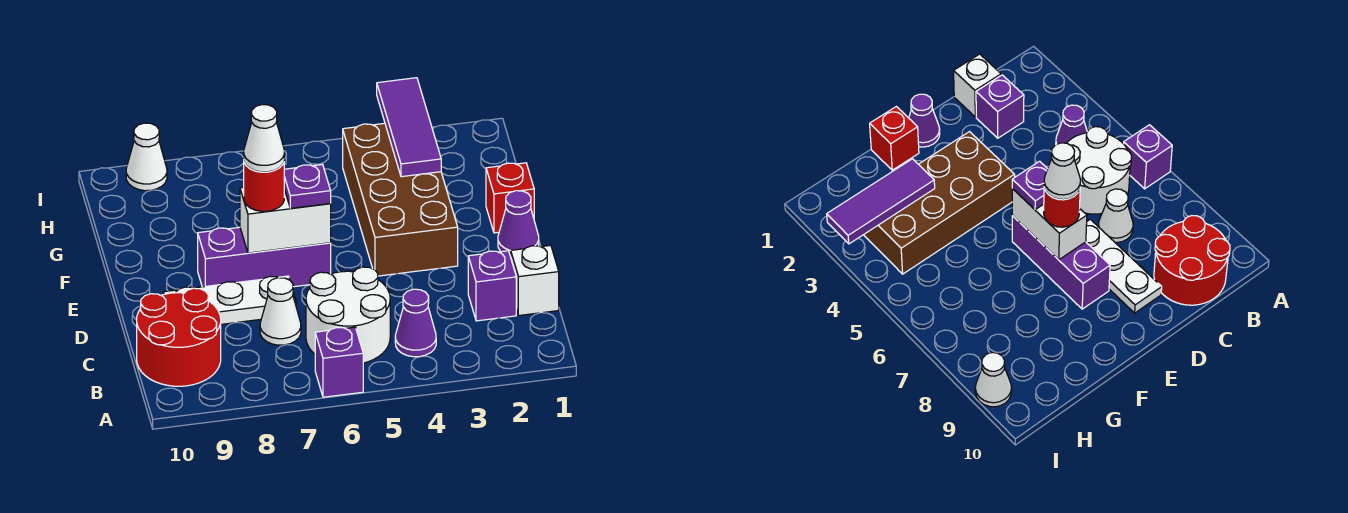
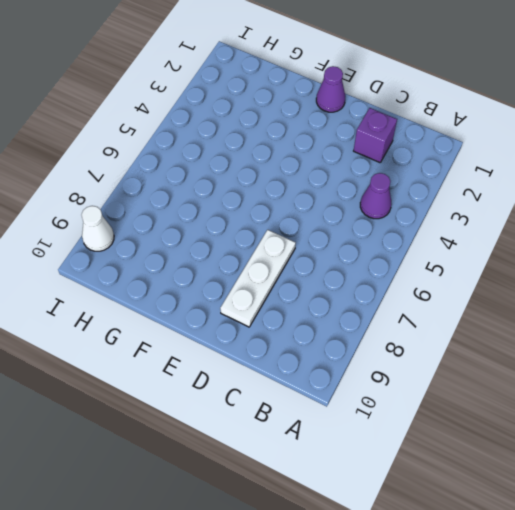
none -> purple brick A6 level 1
none -> white round brick B5:C6 level 1
none -> red round brick B9:C10 level 1

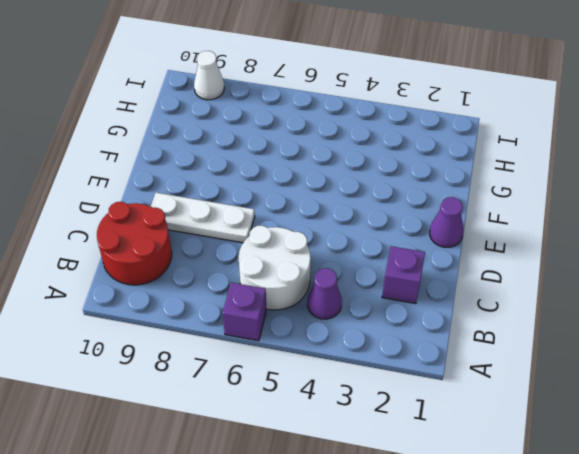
none -> white brick C1 level 1
none -> white cone C7 level 1
none -> brown brick E3:H4 level 1

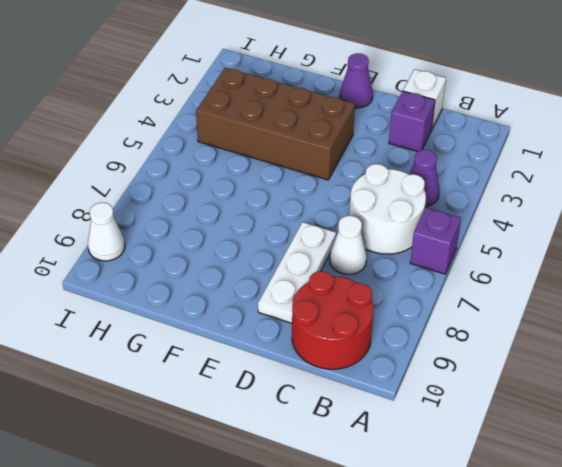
none -> purple brick E6:E8 level 1
none -> red brick F1 level 1
none -> white brick E6:E7 level 2

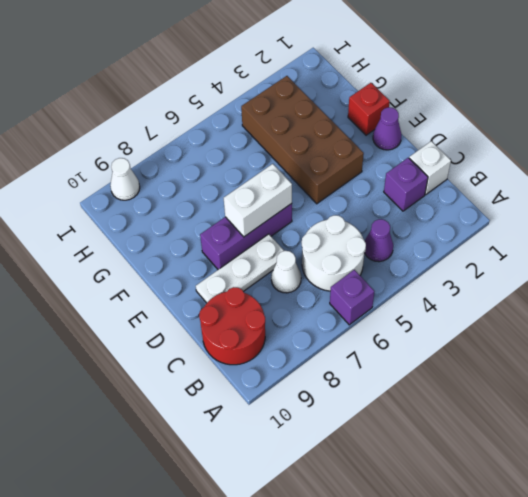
none -> purple tile G3:I3 level 2
none -> purple plate E6 level 3
none -> red round brick E7 level 3

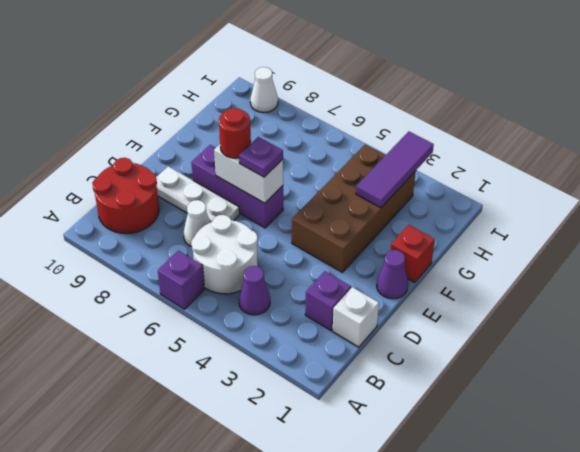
none -> white cone E7 level 4

